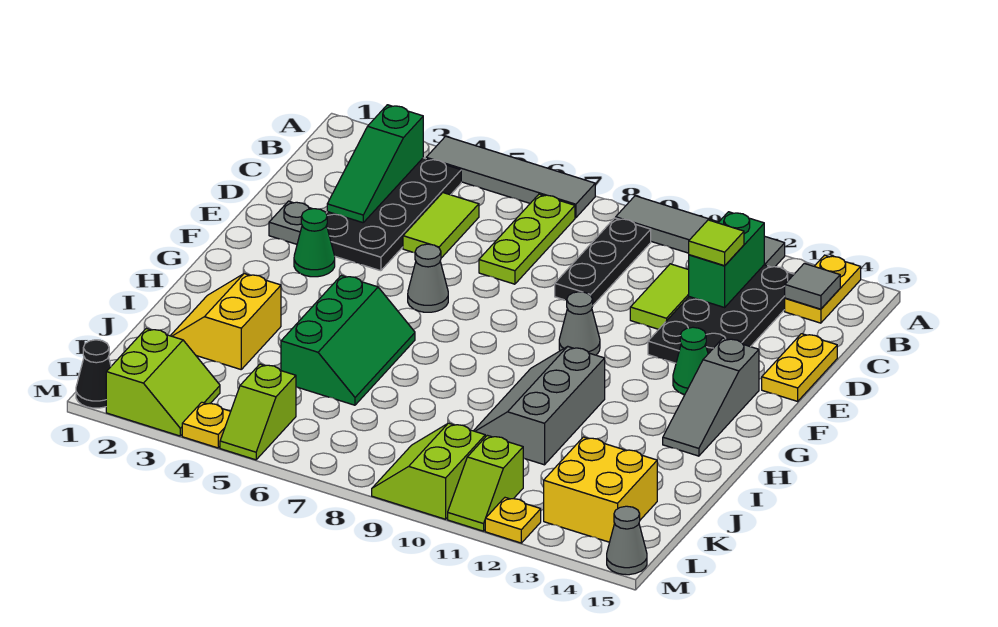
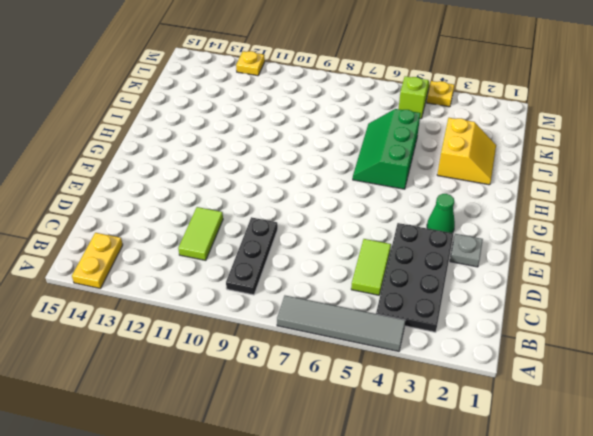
none -> grey tile A9:A12 level 1
none -> lime plate B7:D7 level 1
none -> black plate B12:E13 level 1
none -> yellow plate D15:E15 level 1

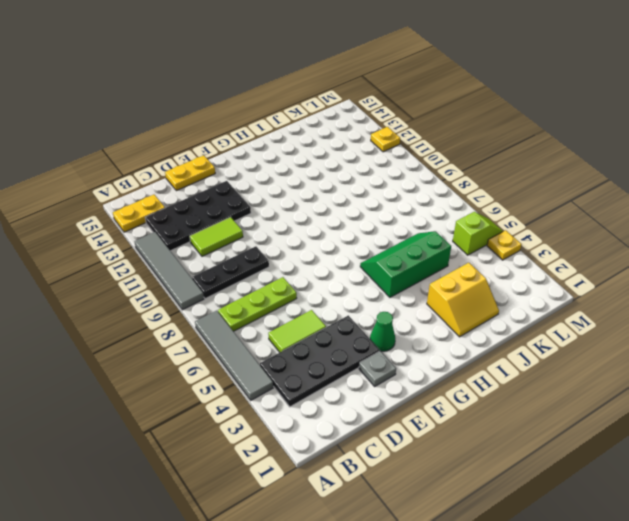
none -> grey cone F6 level 1
none -> grey cone F10 level 1
none -> green cone F13 level 1
none -> grey slope F14:H14 level 1 top F

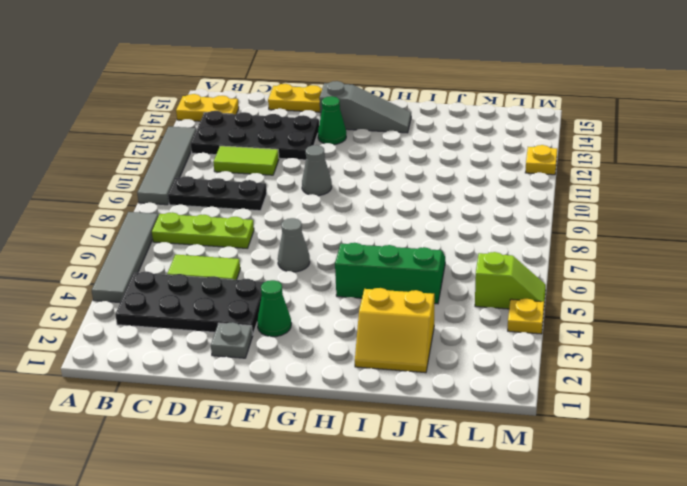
none -> grey slope H10:J11 level 1 top 11
none -> yellow brick K13:L14 level 1
none -> lime slope L2:M3 level 1 top 2
none -> lime slope L9:M10 level 1 top 10

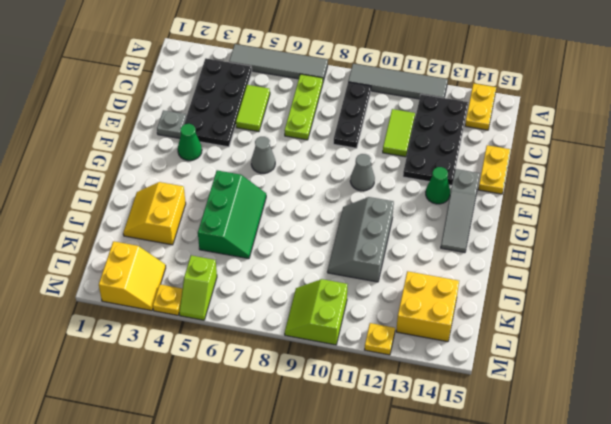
yellow slope L2:M3 level 1 top 2 -> lime slope L2:M3 level 1 top 2
none -> lime slope L11:M11 level 1 top L
none -> black cone M1 level 1
none -> grey cone M15 level 1
none -> green slope B3:D3 level 2 top B

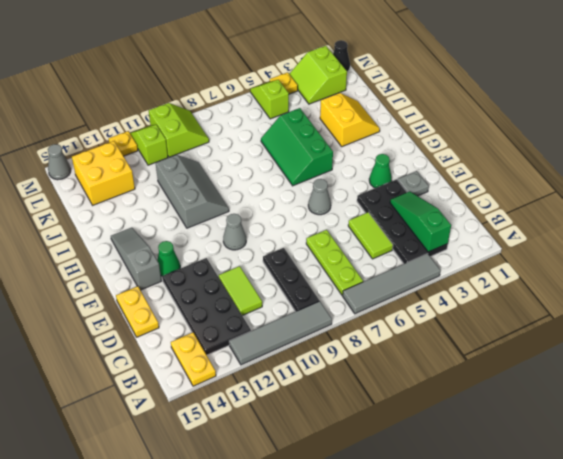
none -> green brick B12:C12 level 2
none -> grey tile B14 level 2
none -> lime tile C12 level 3

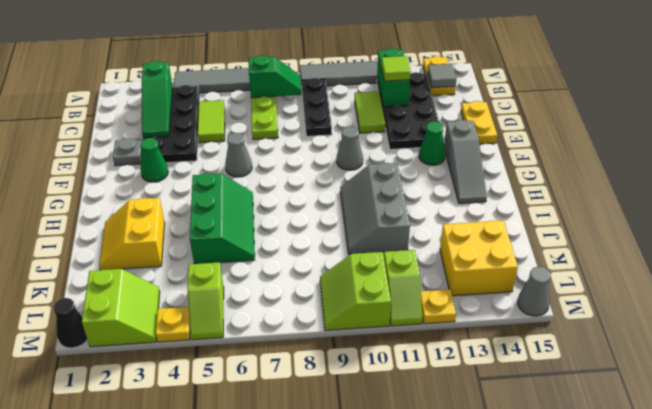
green slope B7:B8 level 2 top 7 -> none

